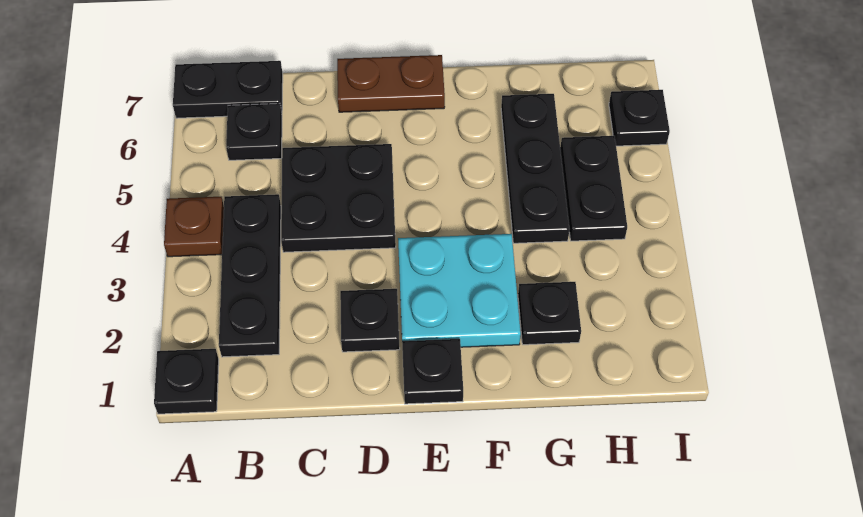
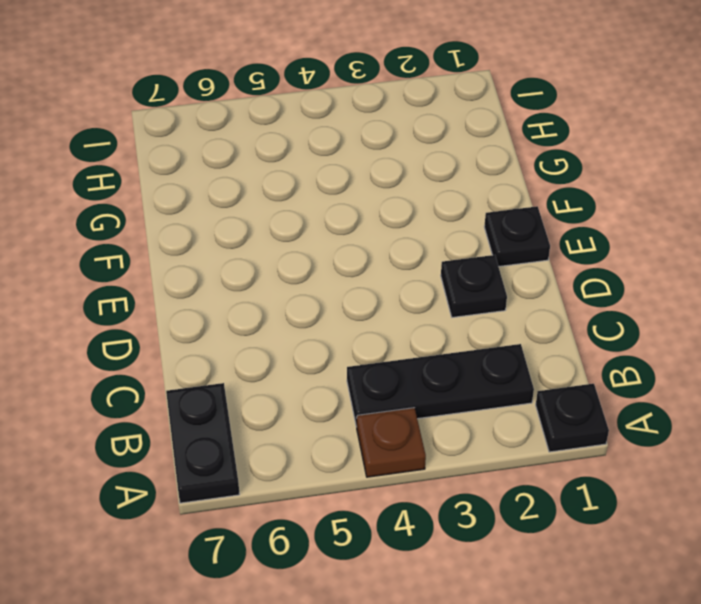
none -> black plate B6 level 1
none -> black plate C4:D5 level 1
none -> brown plate D7:E7 level 1

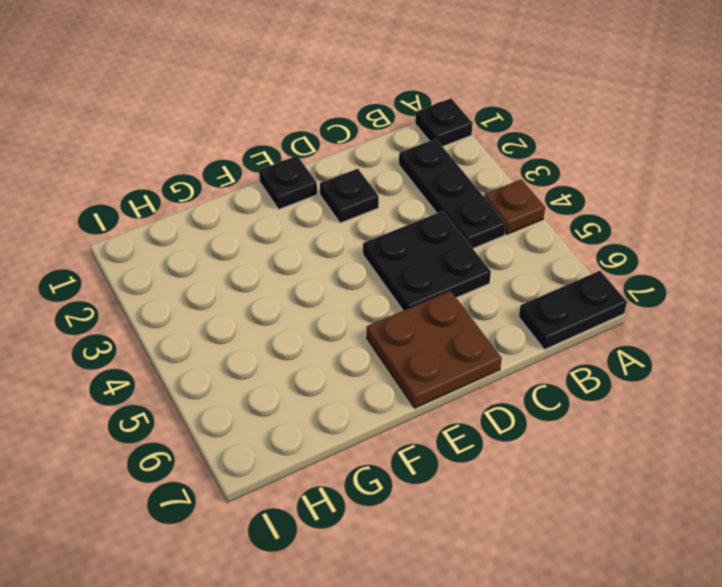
brown plate D6:E7 level 1 -> brown plate D7:E7 level 1
none -> black plate B6 level 1
none -> cyan plate E2:F3 level 1
none -> black plate G2 level 1

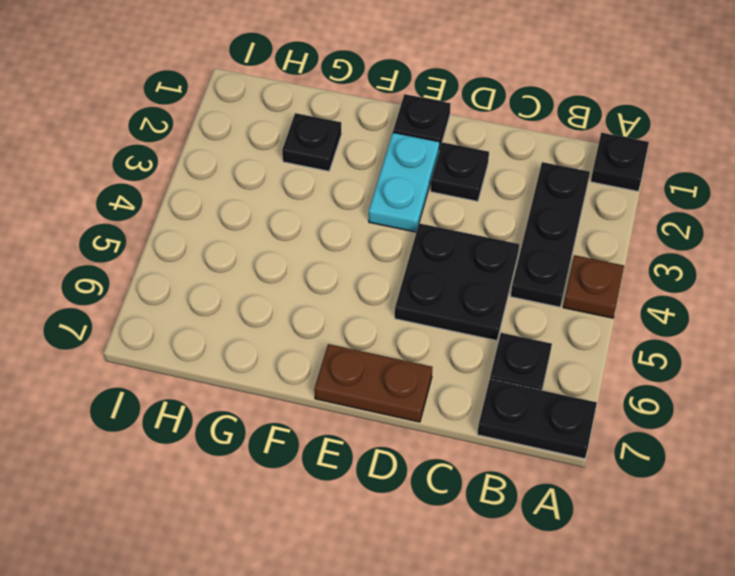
cyan plate E2:E3 level 1 -> cyan plate E2:F3 level 1
none -> black plate G4:G6 level 1
none -> black plate H4:H5 level 1
none -> black plate I6 level 1

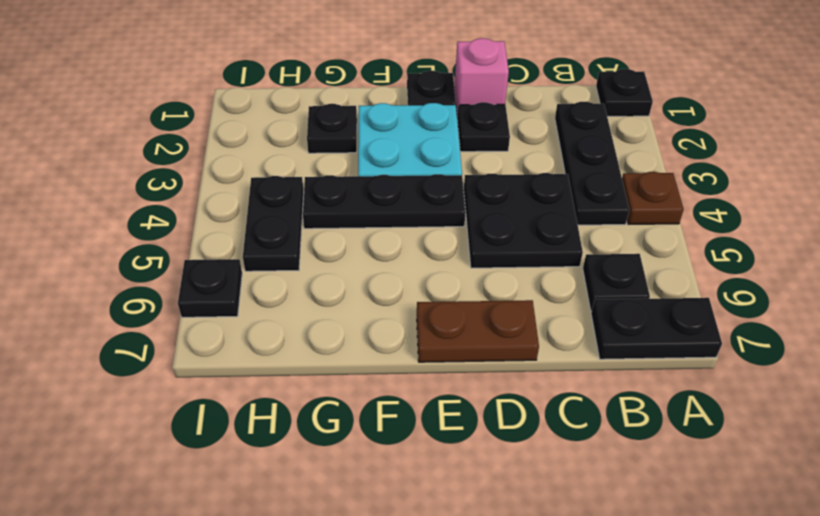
pink brick D1 level 1 -> none
black plate E4:G4 level 1 -> black plate G4:G6 level 1

